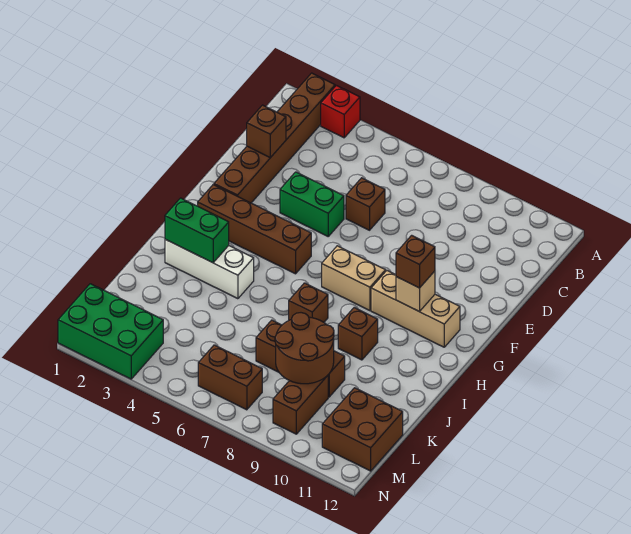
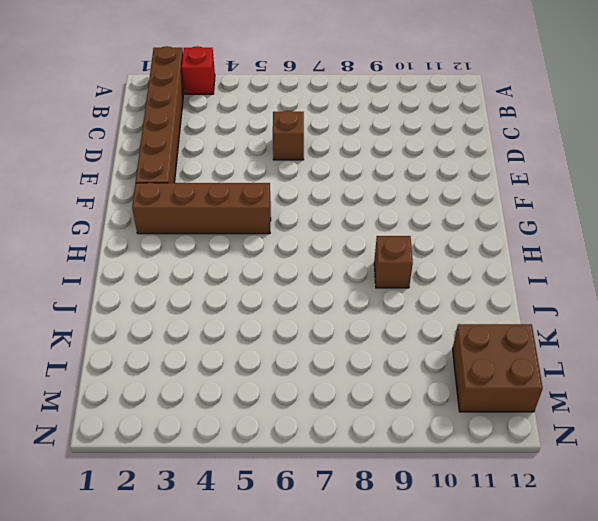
none -> green brick E4:E5 level 1
none -> tan brick G7:G8 level 1
none -> tan brick G9:G11 level 1

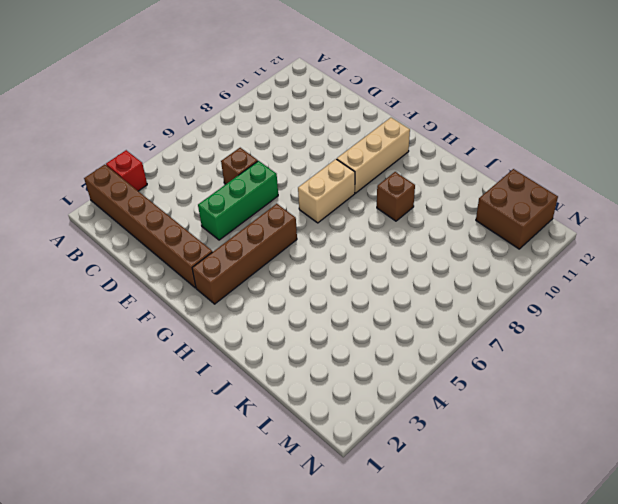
green brick E4:E6 level 1 -> green brick E4:E5 level 1
none -> white brick I2:I4 level 1
none -> brown brick I7 level 1
none -> brown brick K7:K9 level 1

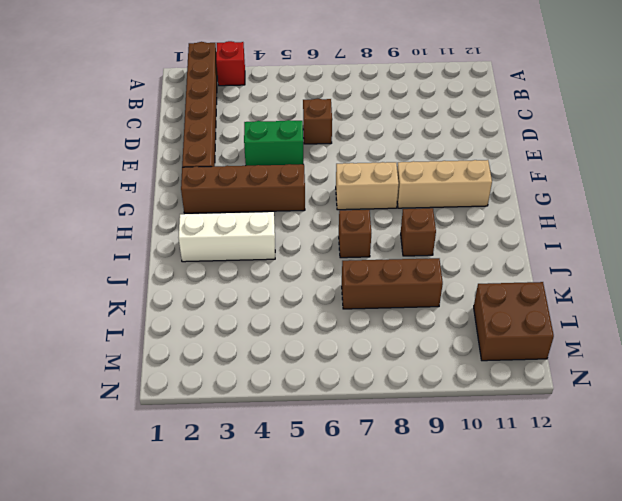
none -> brown brick L9:M9 level 1
none -> green brick M1:N3 level 1
none -> brown brick M6:M7 level 1

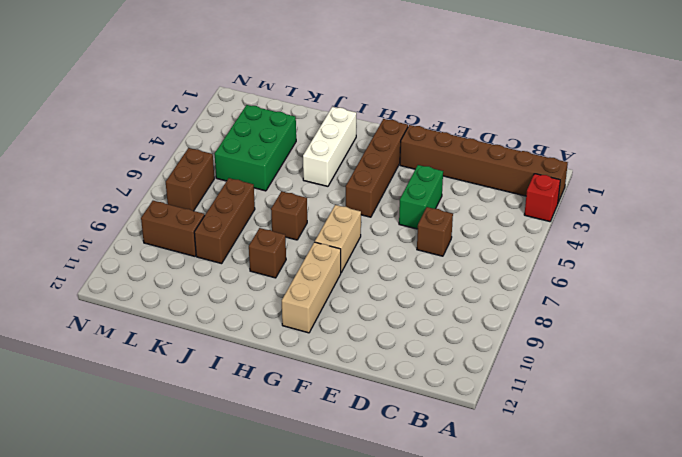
green brick K3:L5 level 1 -> green brick M1:N3 level 1
none -> brown brick L11:M12 level 1
none -> brown brick D2 level 2
none -> tan brick G10 level 2

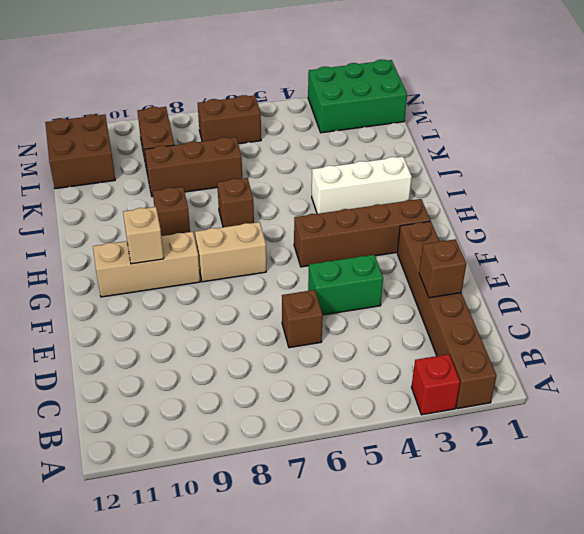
none -> green brick I2:I3 level 2
none -> brown round brick K8:L9 level 2
none -> brown brick G10 level 3

